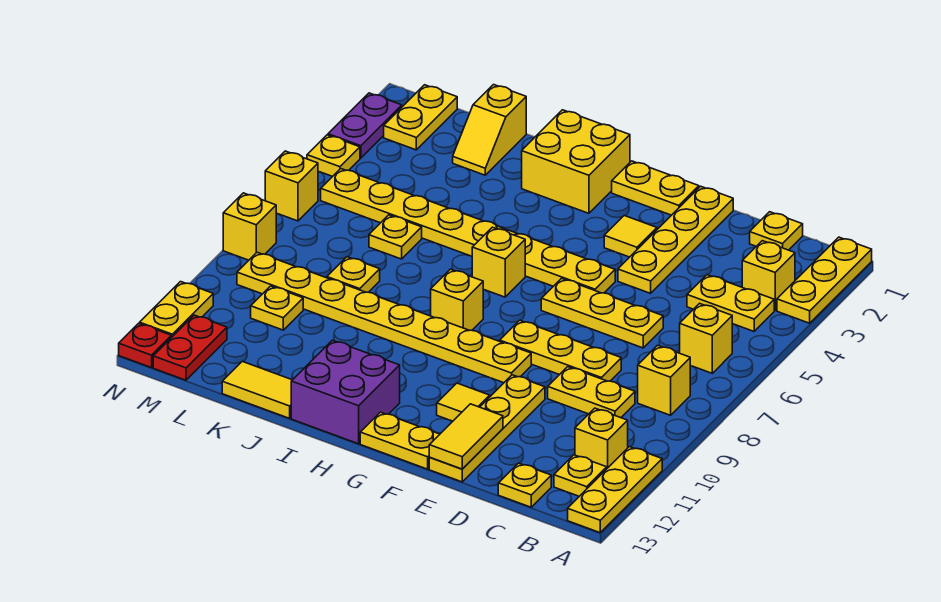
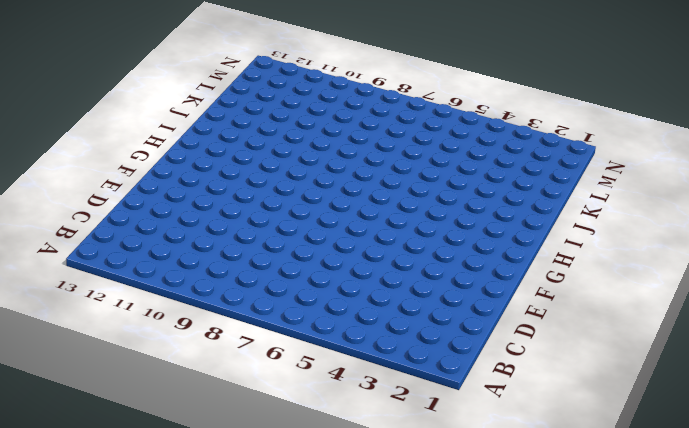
none -> yellow plate A1:A3 level 1
none -> yellow plate A11:A13 level 1
none -> yellow brick B3 level 1
none -> yellow plate B4:C4 level 1

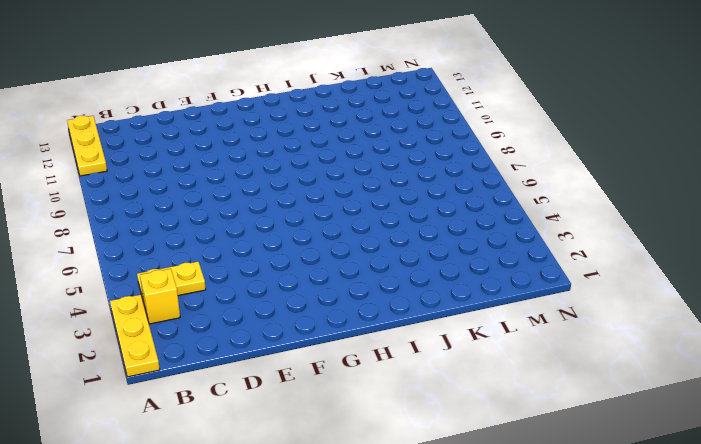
none -> yellow brick B6 level 1
none -> yellow brick B8 level 1
none -> yellow brick B11 level 1
none -> yellow plate B12 level 1

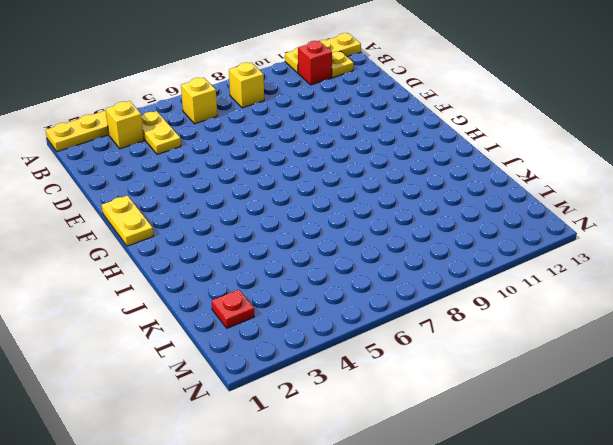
red brick B11 level 1 -> yellow brick B11 level 1
red plate L2 level 1 -> red plate N13 level 1
none -> yellow plate C1 level 1
none -> yellow plate C9:D9 level 1
none -> yellow plate C13 level 1
none -> yellow plate D6:F6 level 1

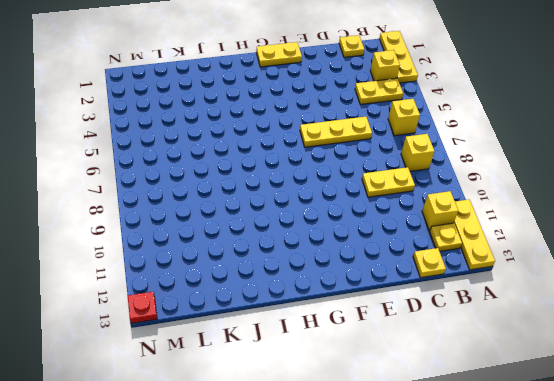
none -> yellow plate D8:F8 level 1
none -> yellow plate E1:E4 level 1
none -> yellow plate E10:E13 level 1
none -> yellow tile F3 level 1

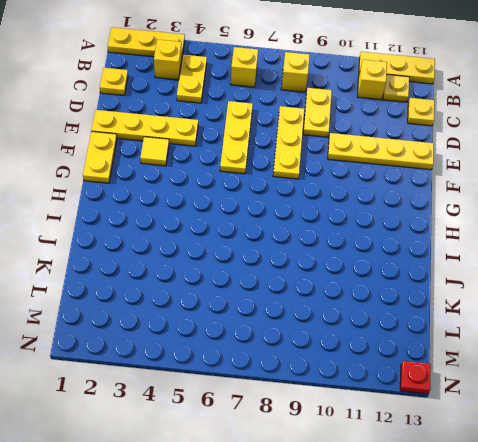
none -> yellow plate F5:M5 level 1
none -> yellow plate F9:M9 level 1
none -> yellow tile F11 level 1
none -> yellow plate F13:G13 level 1

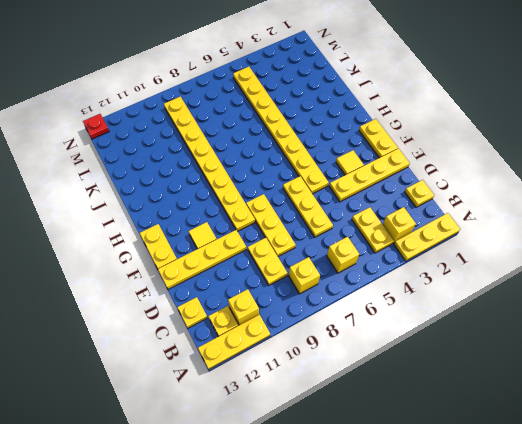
none -> yellow brick H1:I2 level 1
none -> yellow brick H6 level 1
none -> yellow brick H8 level 1
none -> purple brick H12:I13 level 1

